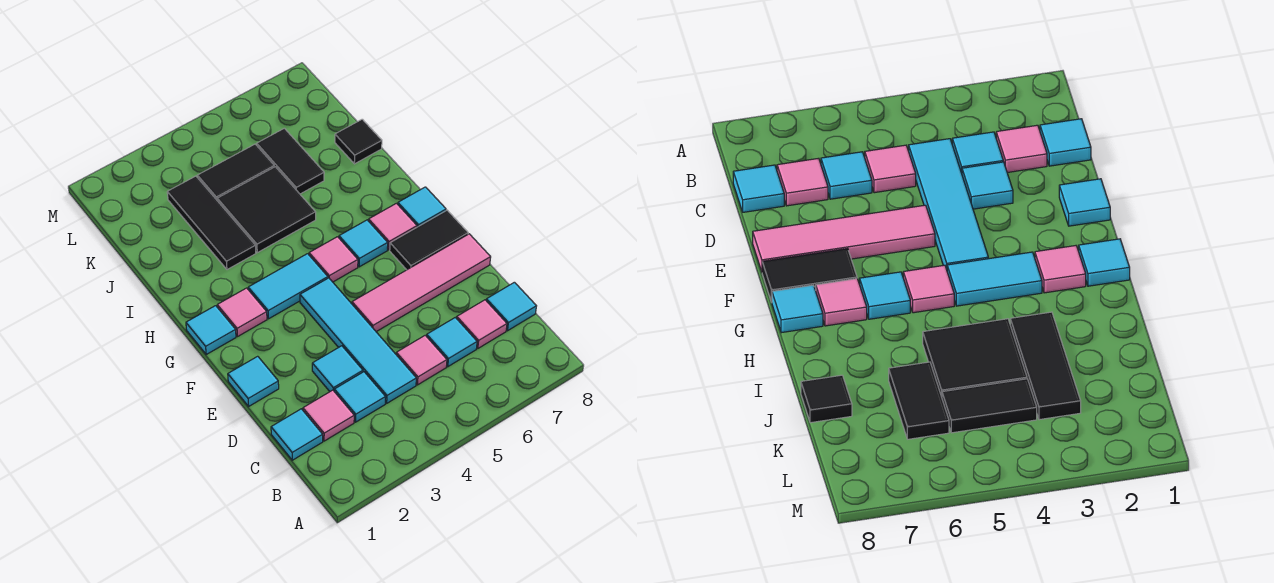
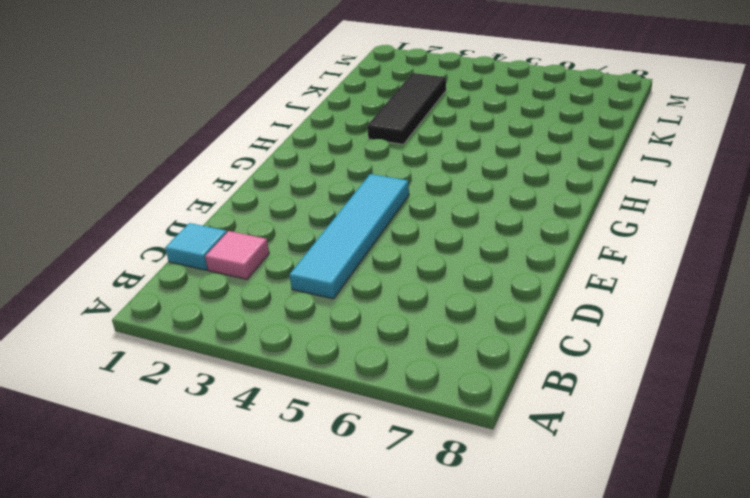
none -> cyan tile C3 level 1
none -> pink tile C5 level 1
none -> cyan tile C6 level 1

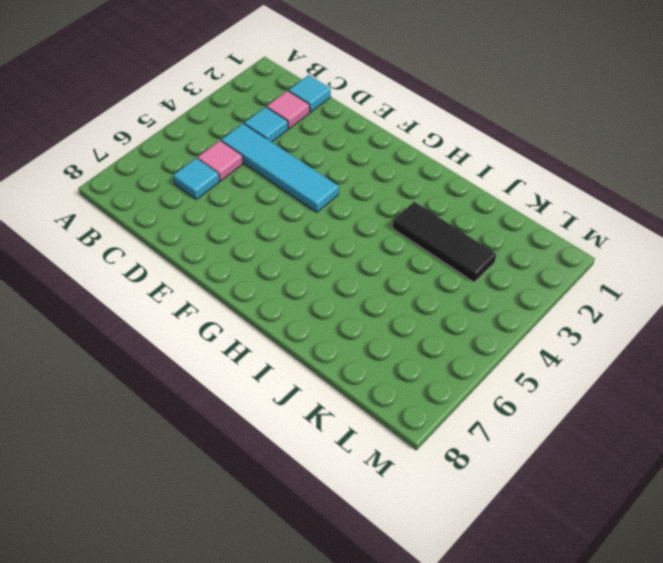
none -> pink tile C7 level 1
none -> cyan tile C8 level 1
none -> cyan tile D3 level 1

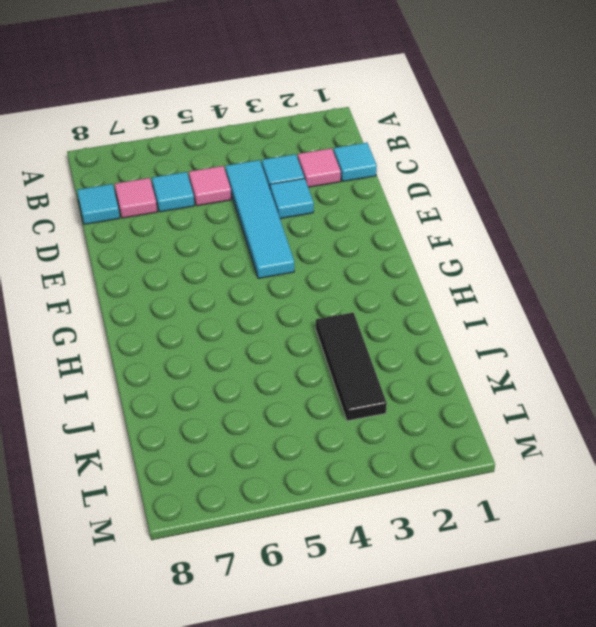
none -> cyan tile E1 level 1
none -> pink tile E5:E8 level 1
none -> black tile F7:F8 level 1

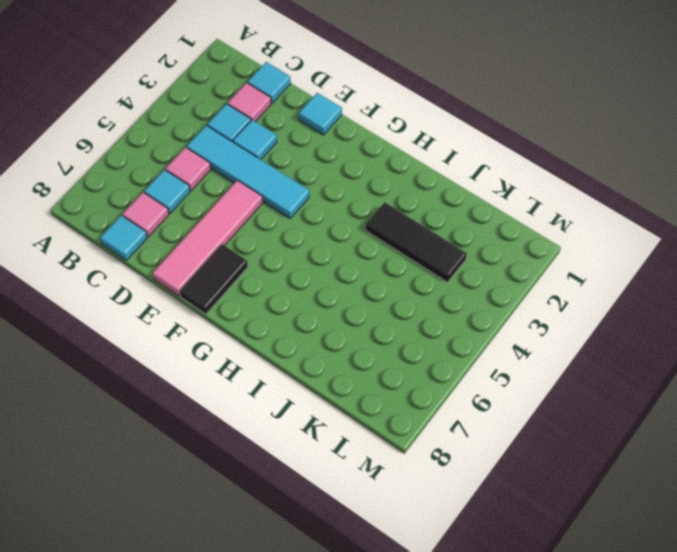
none -> cyan tile G1 level 1
none -> pink tile G2 level 1
none -> cyan tile G3:G4 level 1

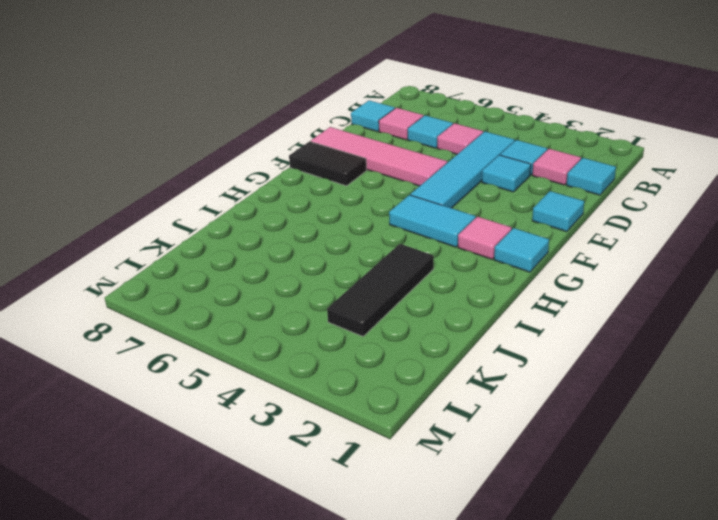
none -> pink tile G5 level 1
none -> cyan tile G6 level 1
none -> pink tile G7 level 1

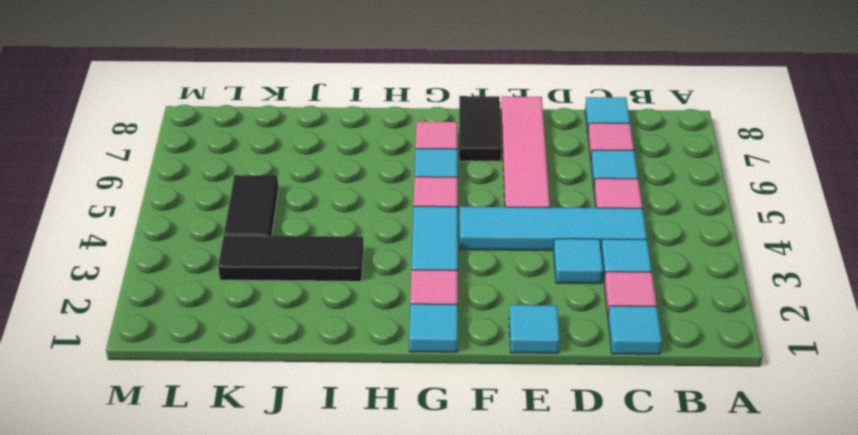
none -> cyan tile G8 level 1
none -> black tile I4:J5 level 1
none -> black tile J6:K6 level 1

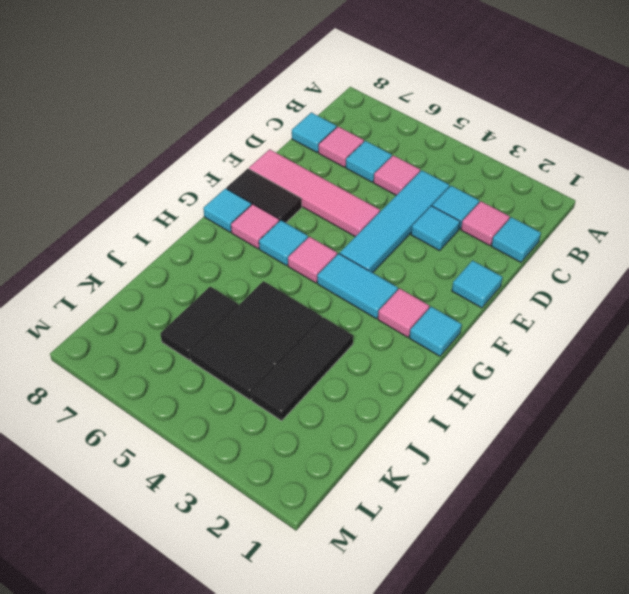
none -> black tile J8 level 1

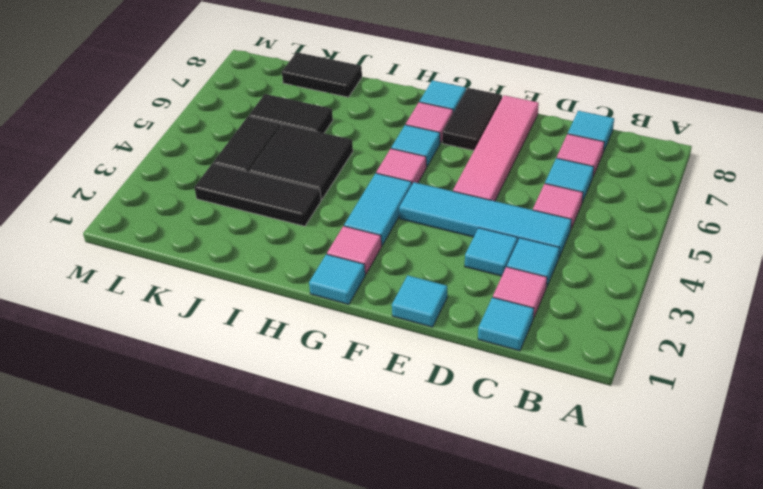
black tile J8:K8 level 1 -> black tile J8 level 1

